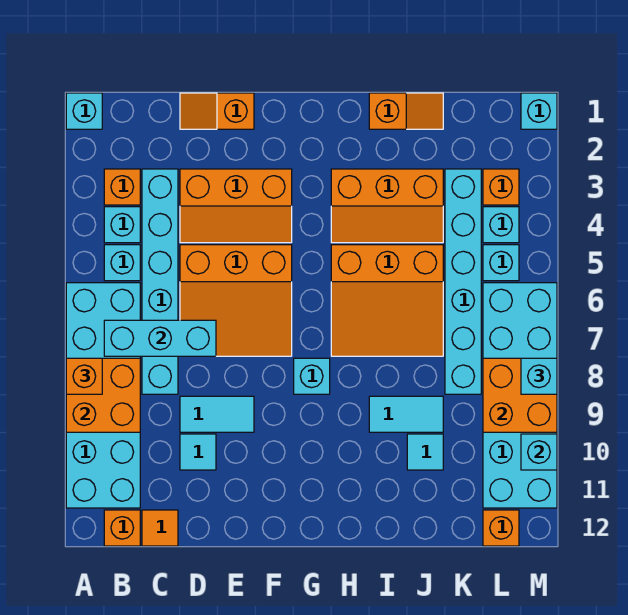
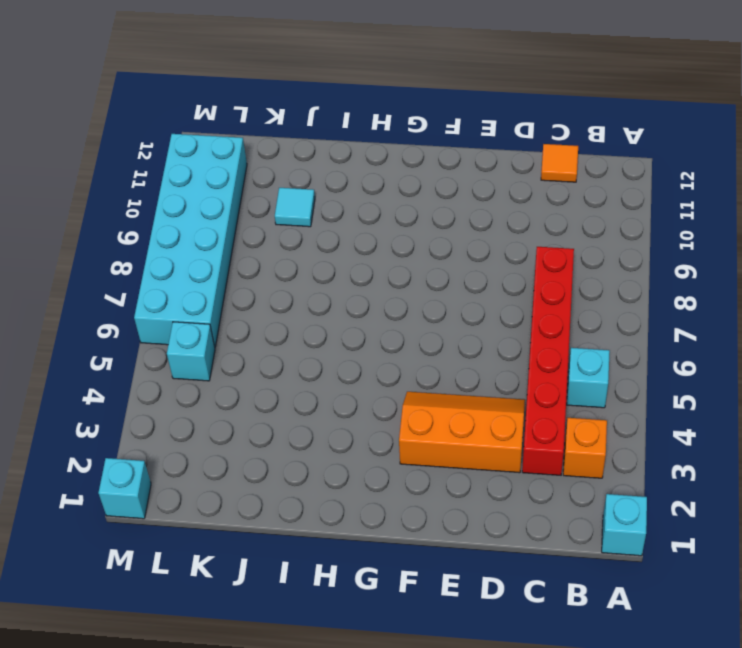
red brick C3:C8 level 1 -> cyan brick C3:C8 level 1
none -> cyan brick A6:B11 level 1
none -> cyan brick B4 level 1
none -> orange brick B12 level 1
none -> orange slope D1:E1 level 1 top E

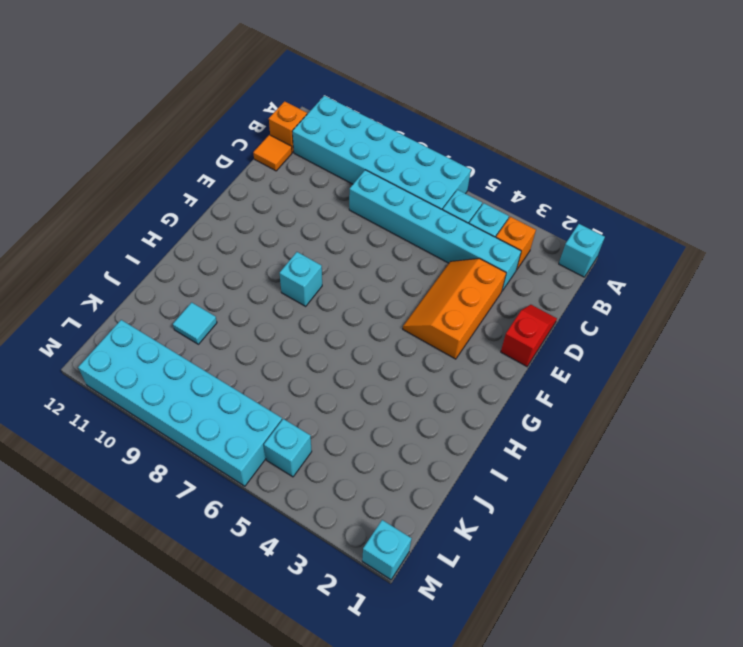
red slope D1:E1 level 1 top E -> orange slope D1:E1 level 1 top E
none -> orange slope D5:F7 level 1 top 5
none -> cyan tile D9:E9 level 1
none -> cyan tile D10 level 1
none -> orange slope H3:J4 level 1 top 3

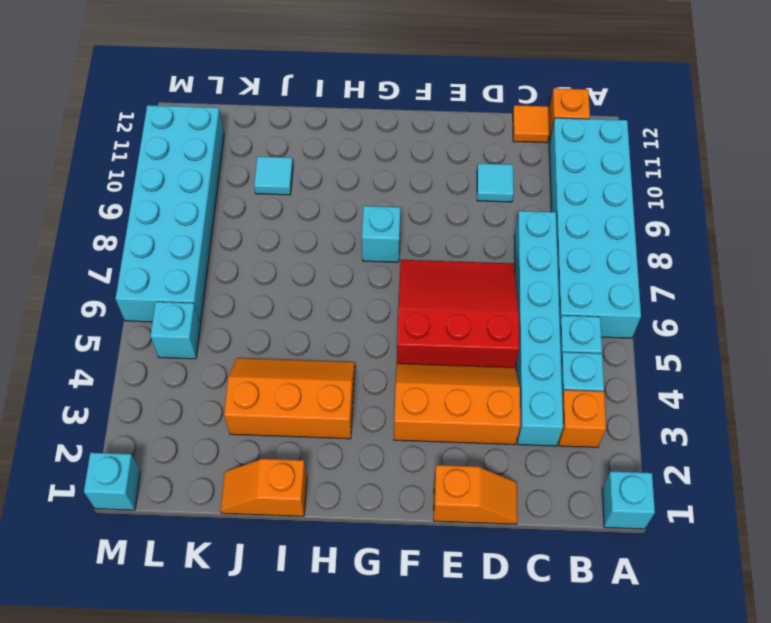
red slope D5:F7 level 1 top 5 -> orange slope D5:F7 level 1 top 5
none -> cyan tile D9:E9 level 1
none -> orange slope H5:J7 level 1 top 5
none -> cyan tile I9:J9 level 1
none -> cyan brick K3:K8 level 1

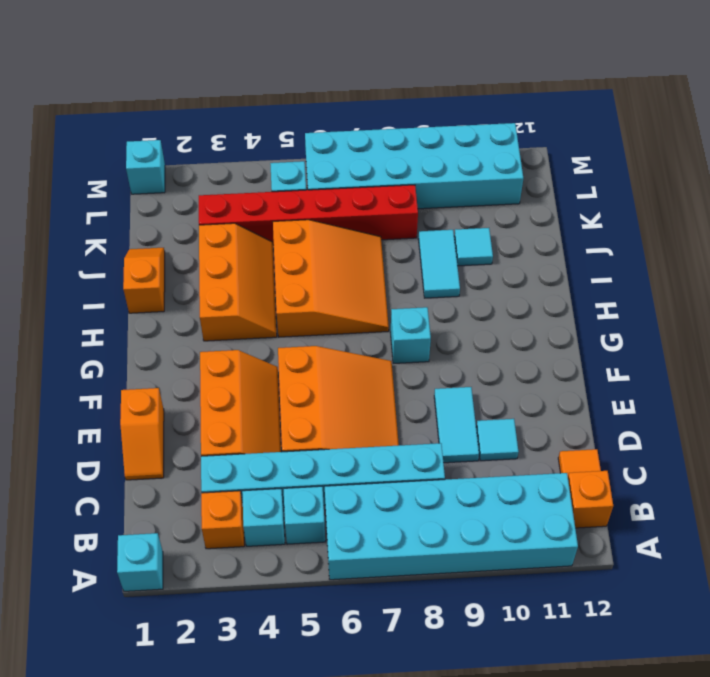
red brick K3:K8 level 1 -> cyan brick K3:K8 level 1
none -> orange brick L3 level 1
none -> cyan brick L4 level 1
none -> orange brick L12 level 1
none -> orange brick A8:B9 level 2

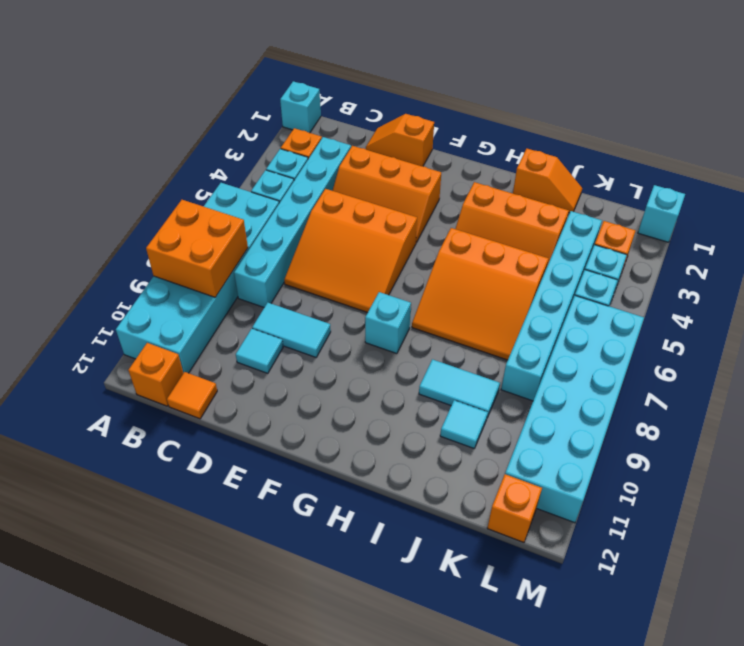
none -> cyan brick B7:D7 level 2
none -> orange brick L8:M9 level 2
none -> cyan brick M10 level 2
none -> orange brick A8 level 3

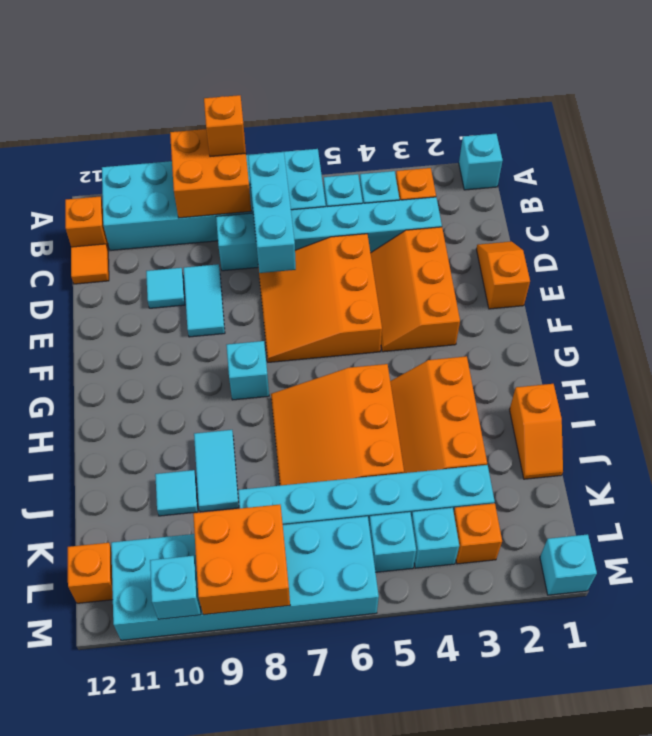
none -> cyan brick M8 level 3

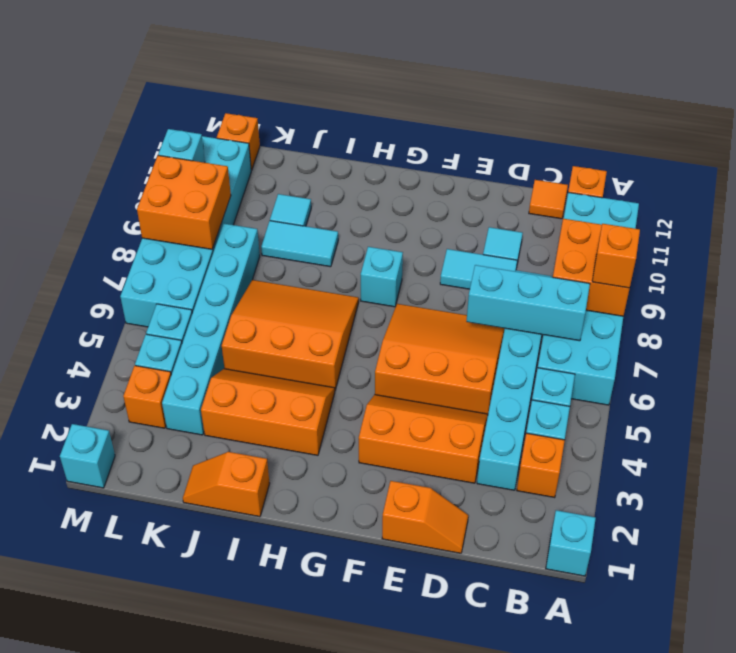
none -> cyan brick M8 level 3

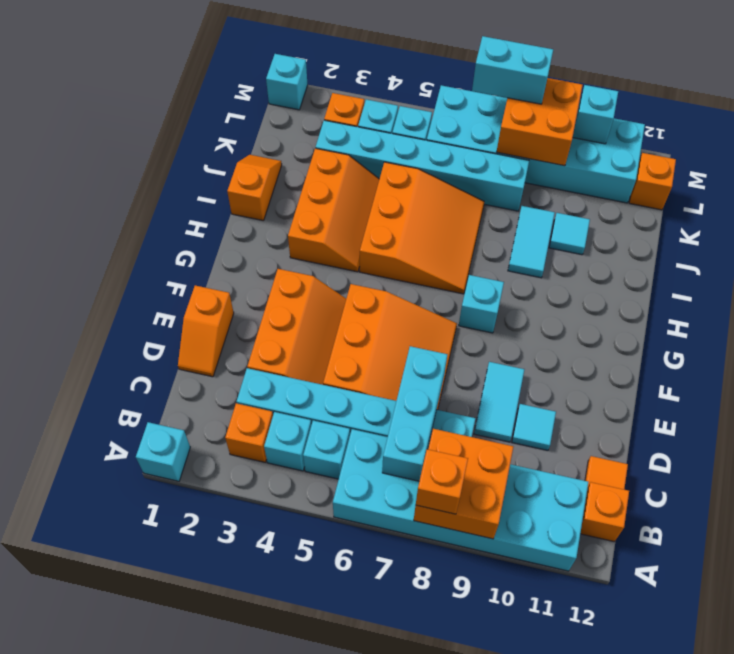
cyan brick M7:M8 level 3 -> cyan brick M8 level 3

